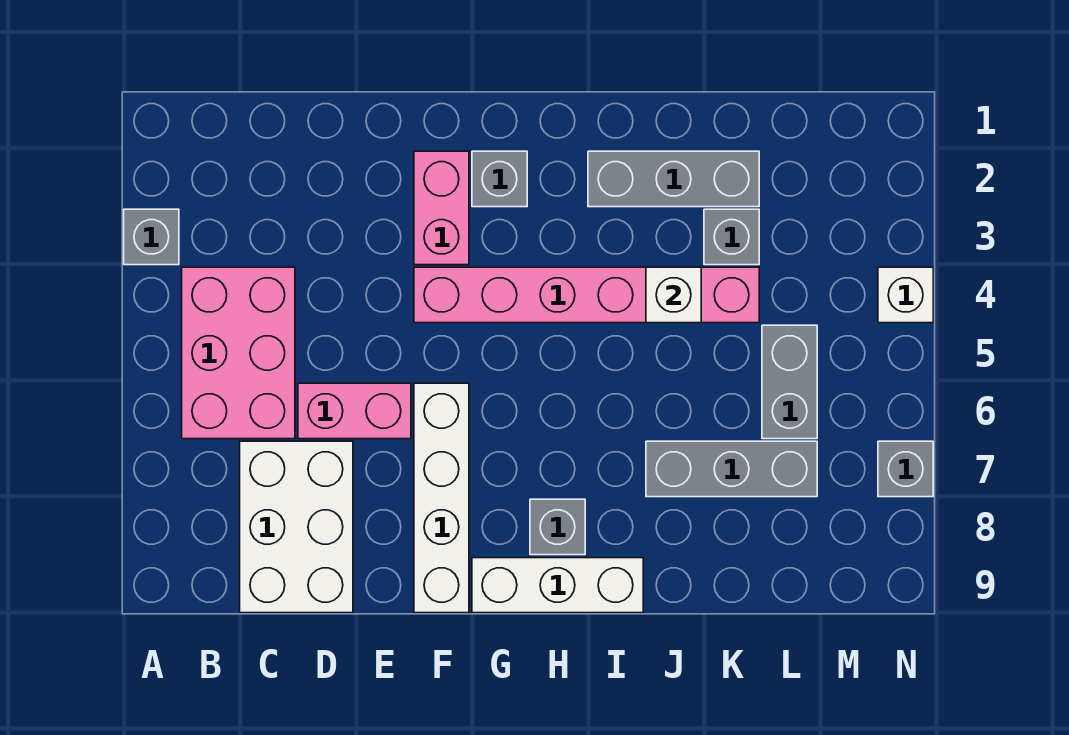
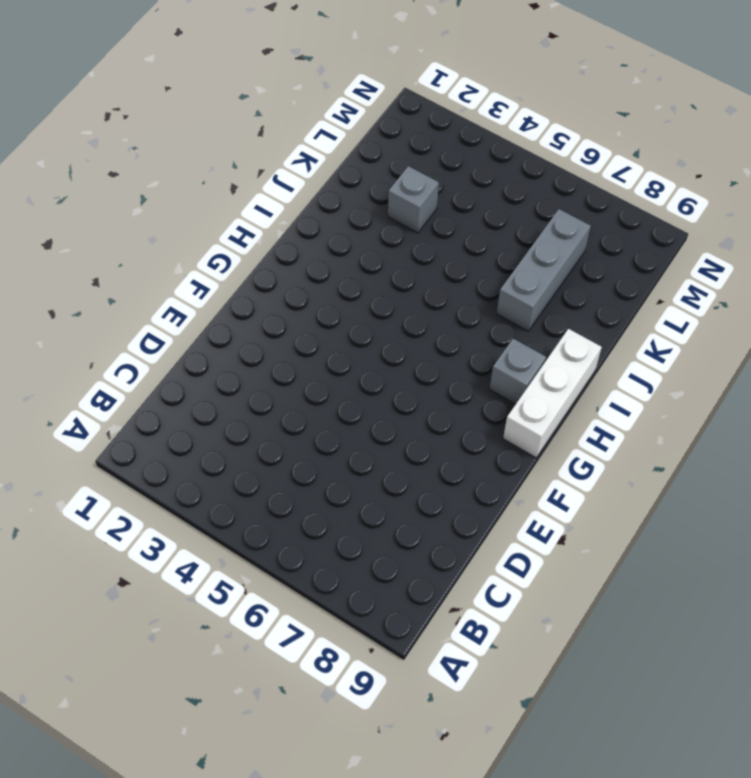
none -> grey brick A3 level 1
none -> pink brick B4:C6 level 1
none -> white brick C7:D9 level 1

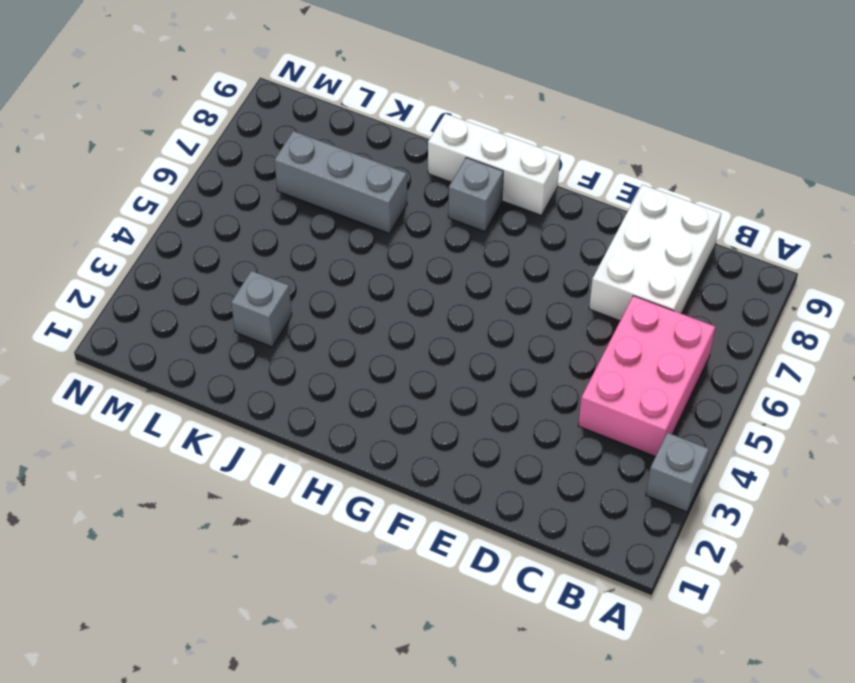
none -> pink brick D6:E6 level 1
none -> pink brick F2:F3 level 1
none -> pink brick F4:K4 level 1

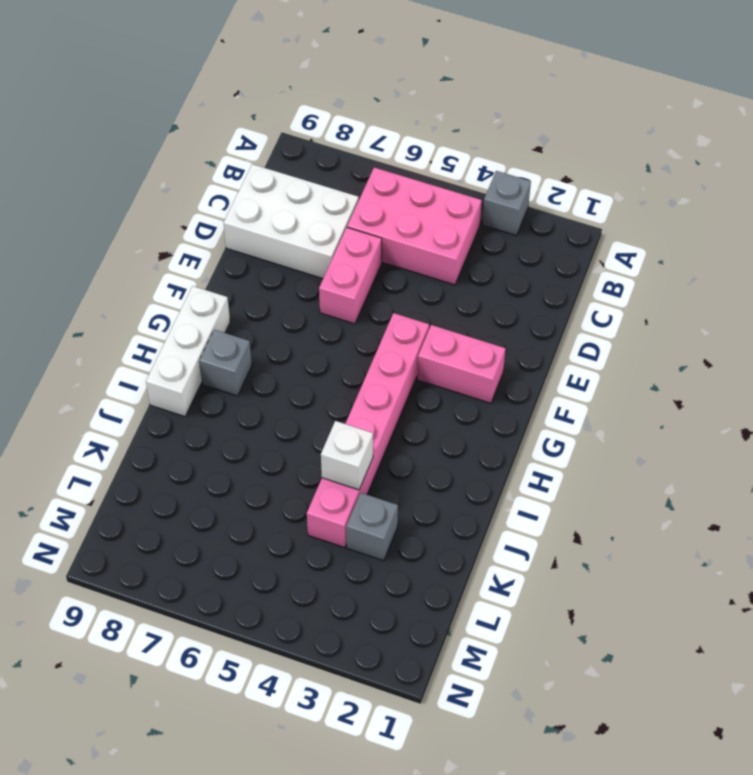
none -> white brick F6:F9 level 1
none -> grey brick G2 level 1
none -> grey brick I2:K2 level 1

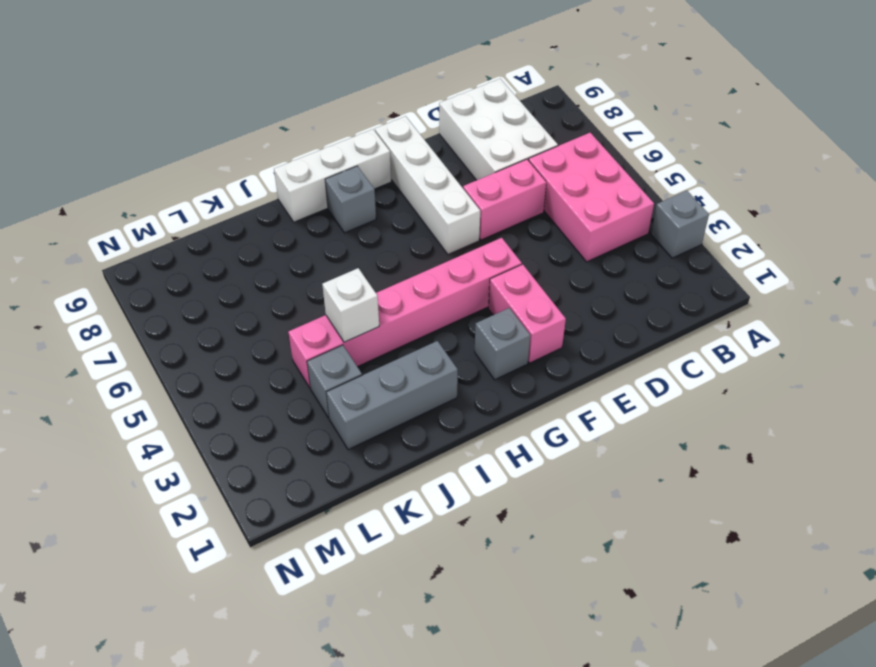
none -> grey brick J7:L7 level 1
none -> grey brick L5:L6 level 1
none -> white brick N4 level 1

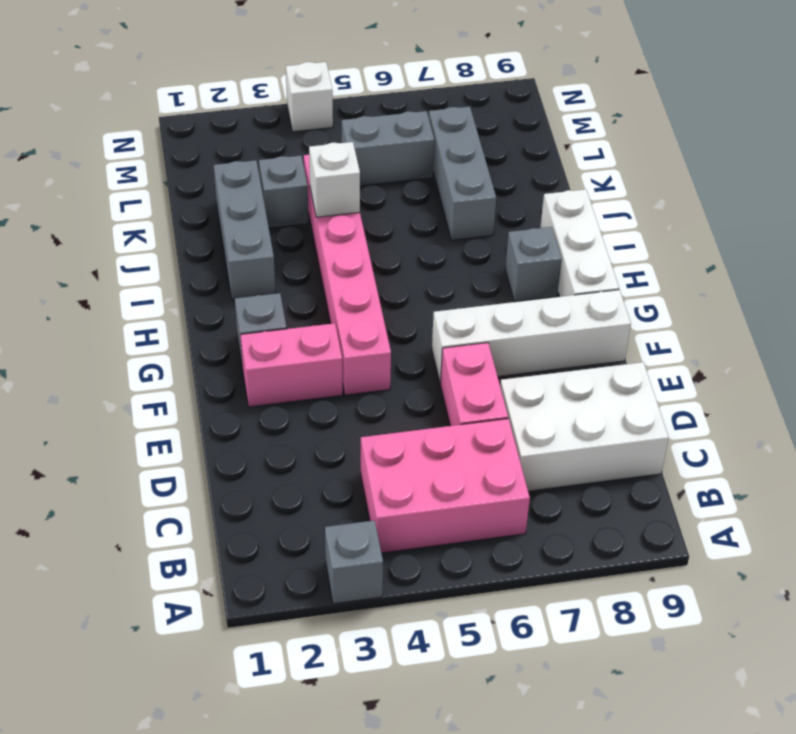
none -> grey brick N7 level 1

